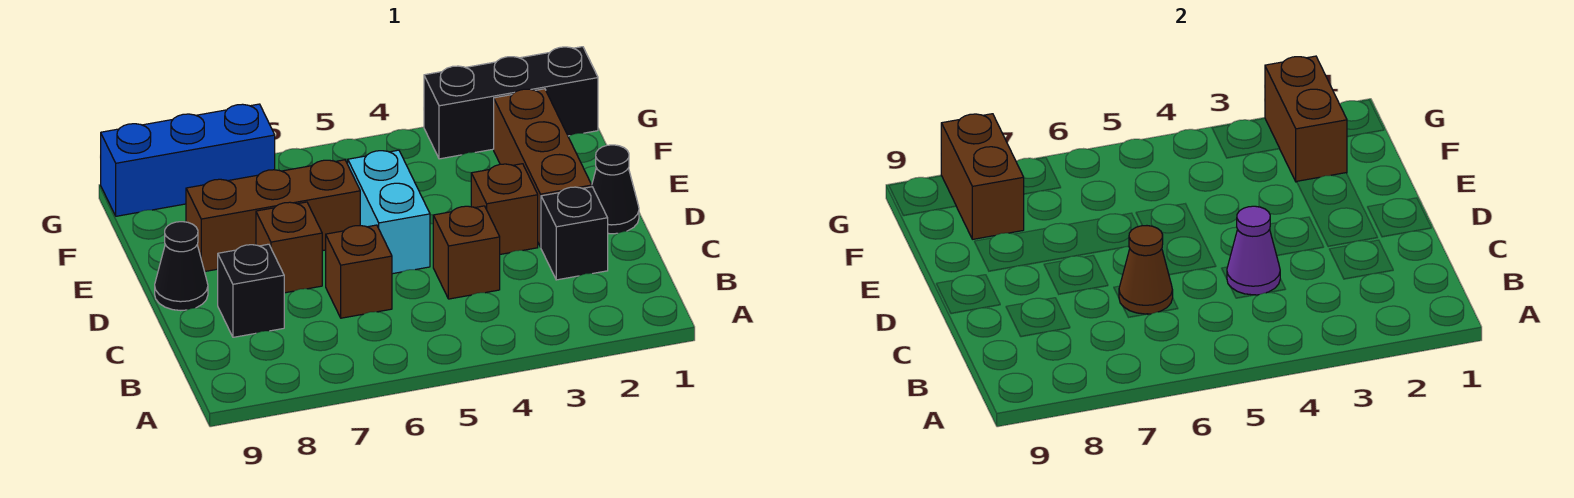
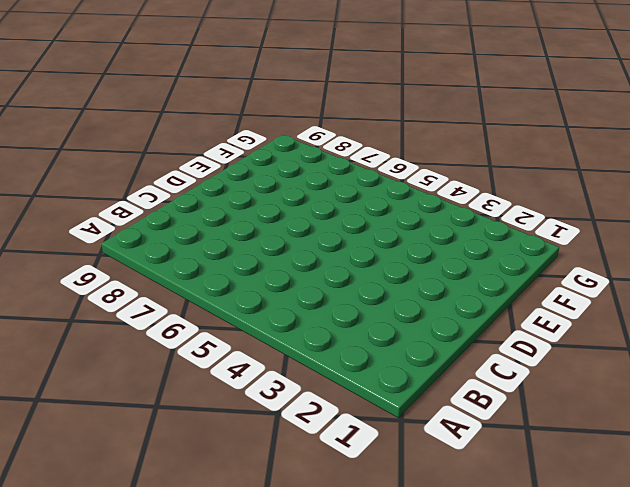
none -> black brick C2 level 1
none -> brown brick C4 level 1
none -> brown brick C6 level 1

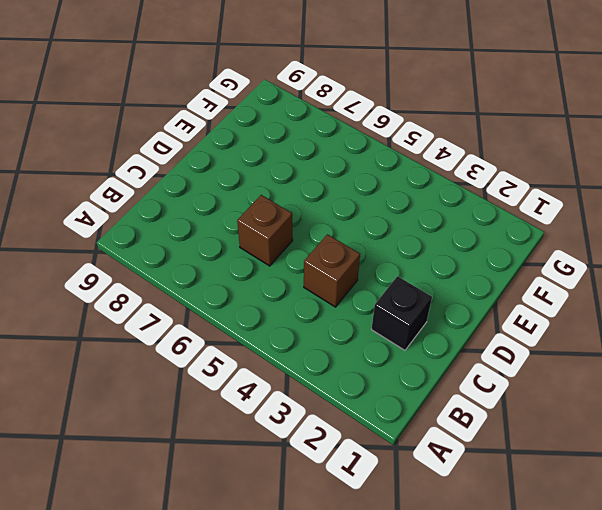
none -> black brick C8 level 1
none -> black cone D1 level 1
none -> brown brick D2:F2 level 1

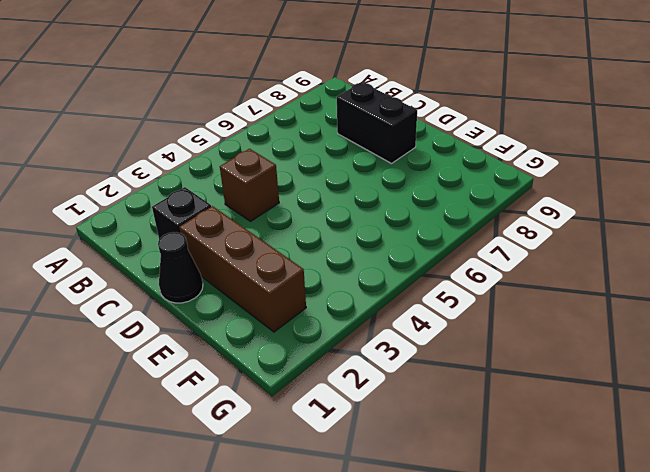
black brick C8:D8 level 1 -> black brick C8 level 1
none -> brown brick C6 level 1
none -> brown brick D3 level 1
none -> cyan brick D5:E5 level 1

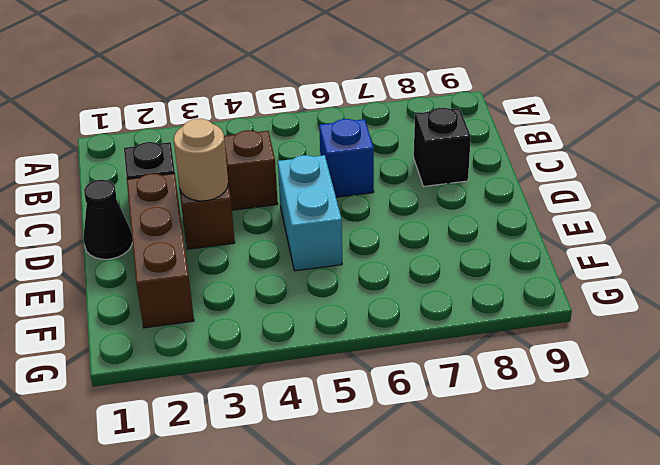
blue brick C6 level 1 -> brown brick C6 level 1
tan round brick D3 level 2 -> none
none -> brown brick D7 level 1
none -> black cone D9 level 1
none -> brown brick E6:E8 level 1

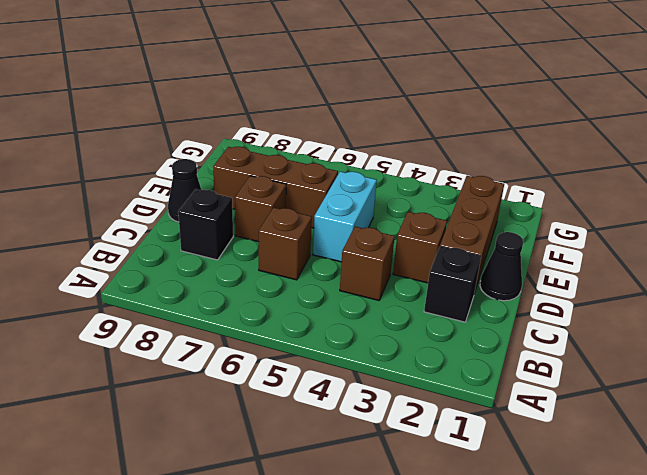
none -> black brick G1:G3 level 1
none -> blue brick G7:G9 level 1
none -> purple cone C4 level 2

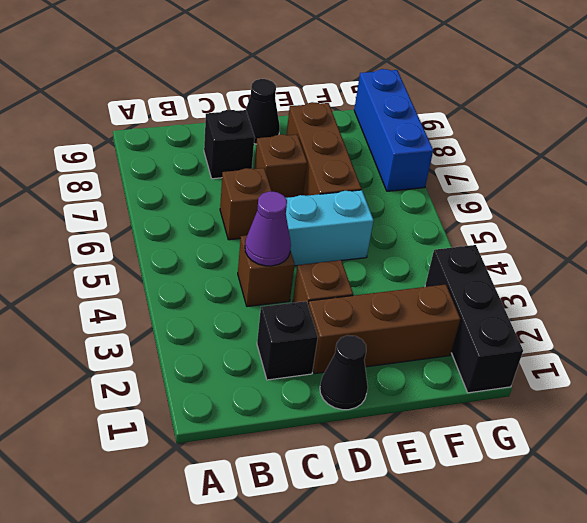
none -> brown cone C6 level 2
none -> brown brick F2:G2 level 2
none -> brown brick F8:G8 level 2

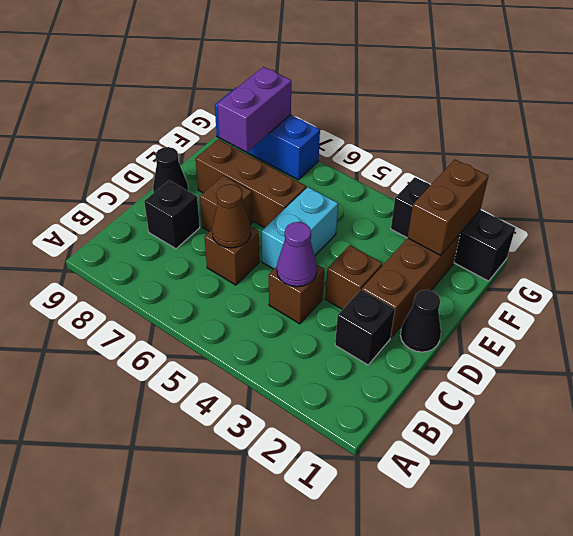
purple brick F8:G8 level 2 -> brown brick F8:G8 level 2

